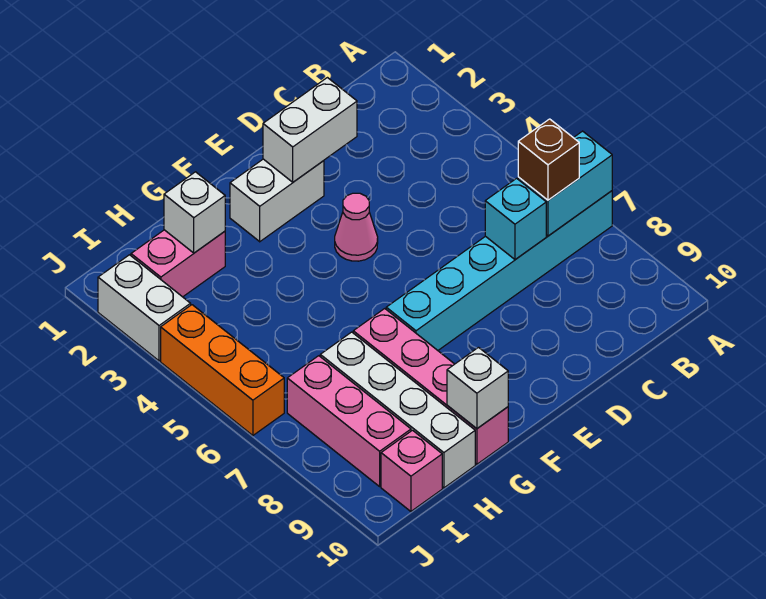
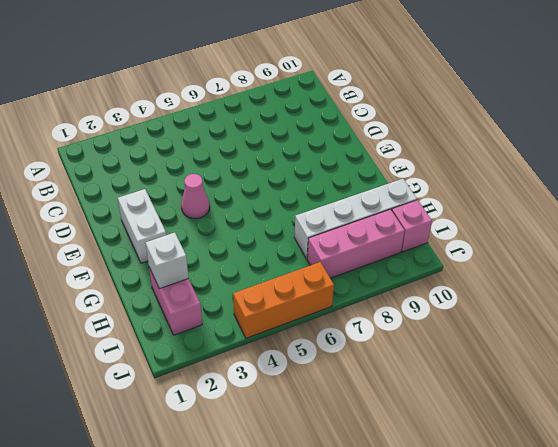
none -> cyan brick A7:F7 level 1
none -> pink brick G7:G10 level 1
none -> white brick J2:J3 level 1

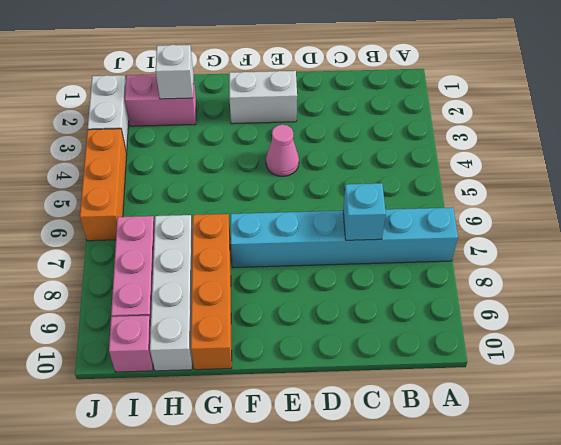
orange brick G7:G10 level 1 -> pink brick G7:G10 level 1
none -> cyan brick A7:B7 level 2
none -> white brick D2:E2 level 2
none -> white brick G10 level 2

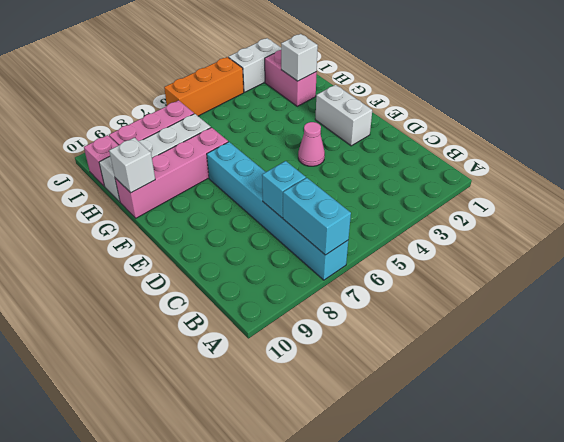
none -> white brick D2:E2 level 2
none -> brown brick B7 level 3

